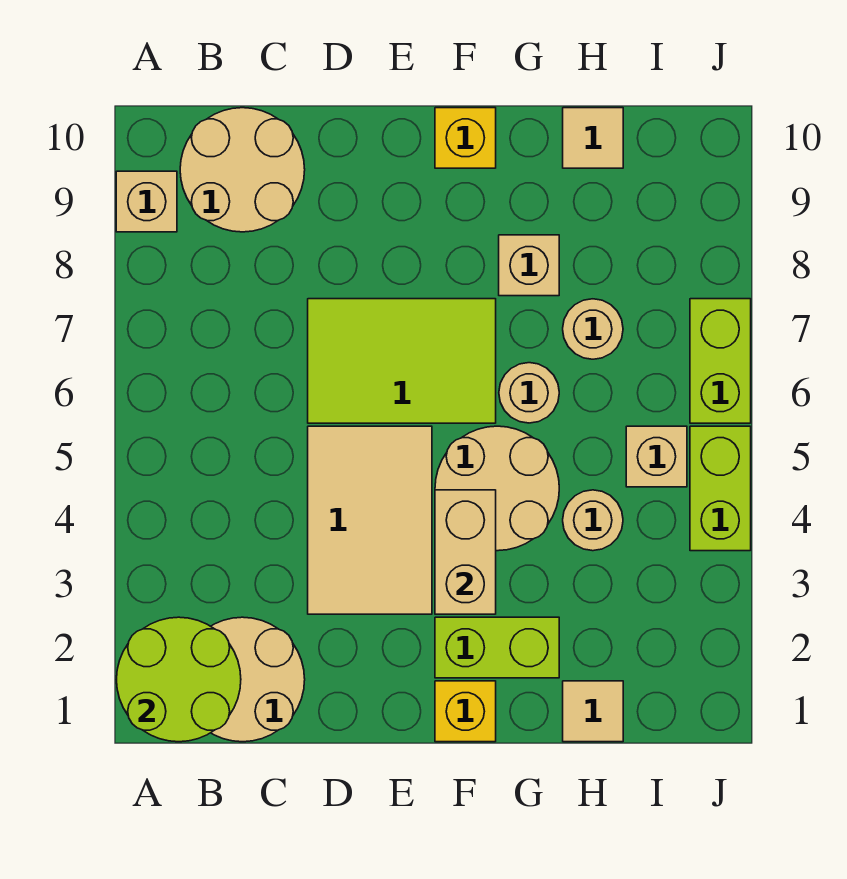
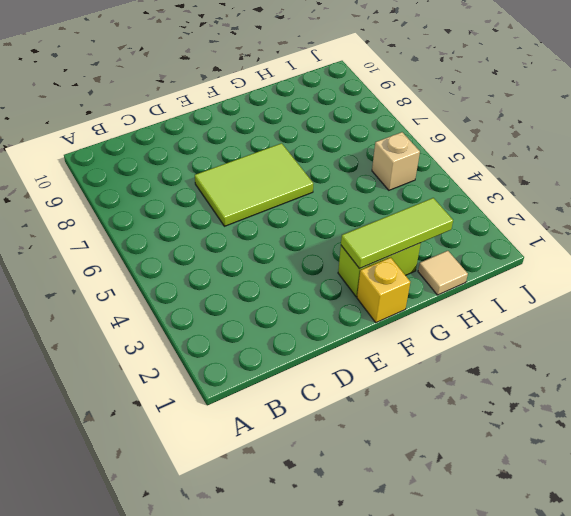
lime tile F2:H2 level 2 -> none
none -> tan brick A9 level 1
none -> tan round brick B1:C2 level 1
none -> tan round brick B9:C10 level 1

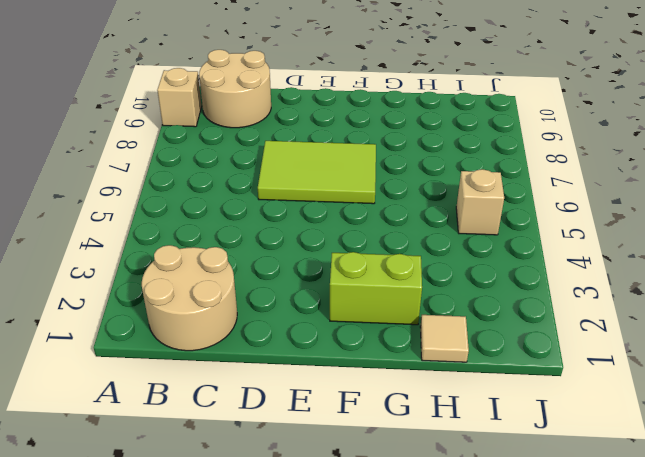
none -> tan tile D3:E5 level 1
none -> yellow brick F1 level 1
none -> tan round brick F4:G5 level 1

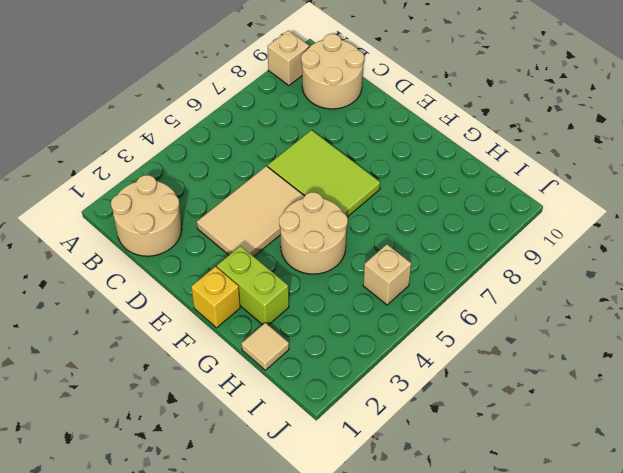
none -> yellow brick F10 level 1
none -> tan round brick G6 level 1
none -> tan brick G8 level 1

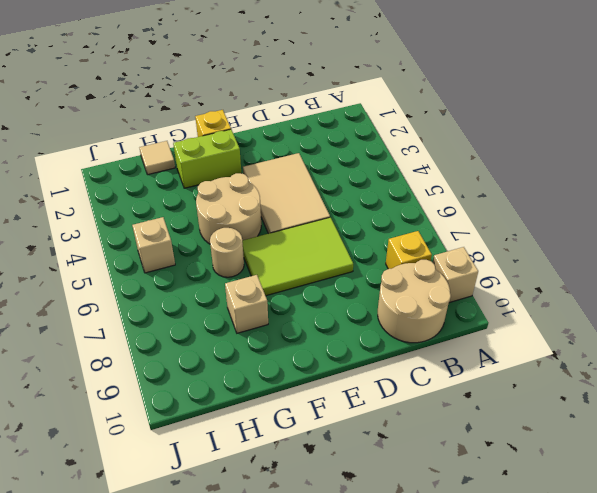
yellow brick B8 level 1 -> yellow brick F10 level 1
none -> tan round brick B1:C2 level 1
none -> tan round brick H4 level 1
none -> tan round brick H7 level 1

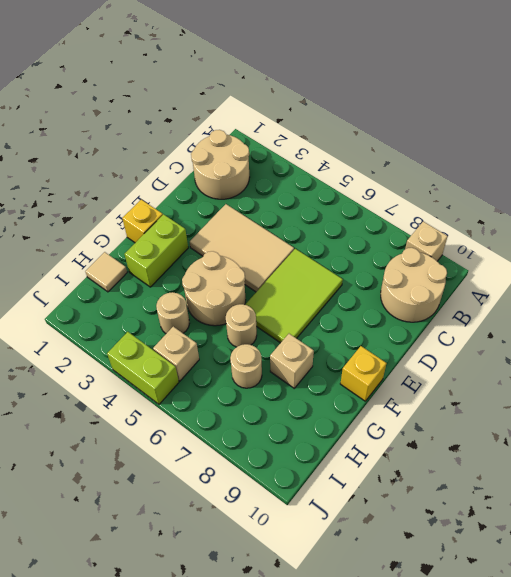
none -> tan tile H10 level 1
none -> lime brick J6:J7 level 1
none -> lime round brick A1:B2 level 2

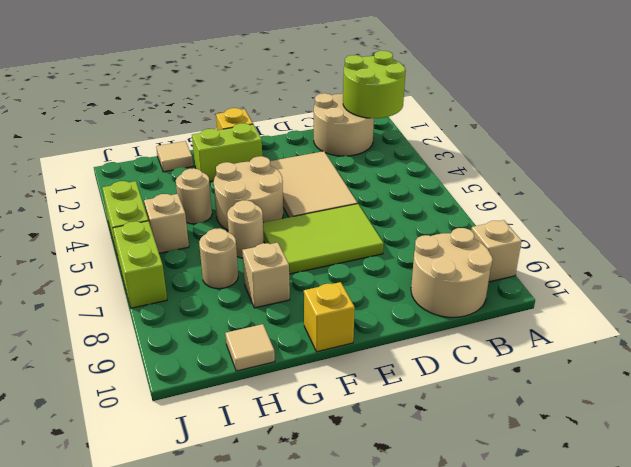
none -> tan brick F3:F4 level 2

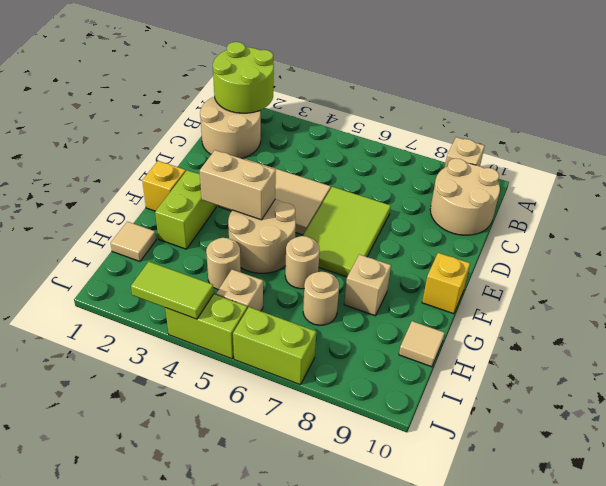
lime tile J3:J4 level 2 -> none

